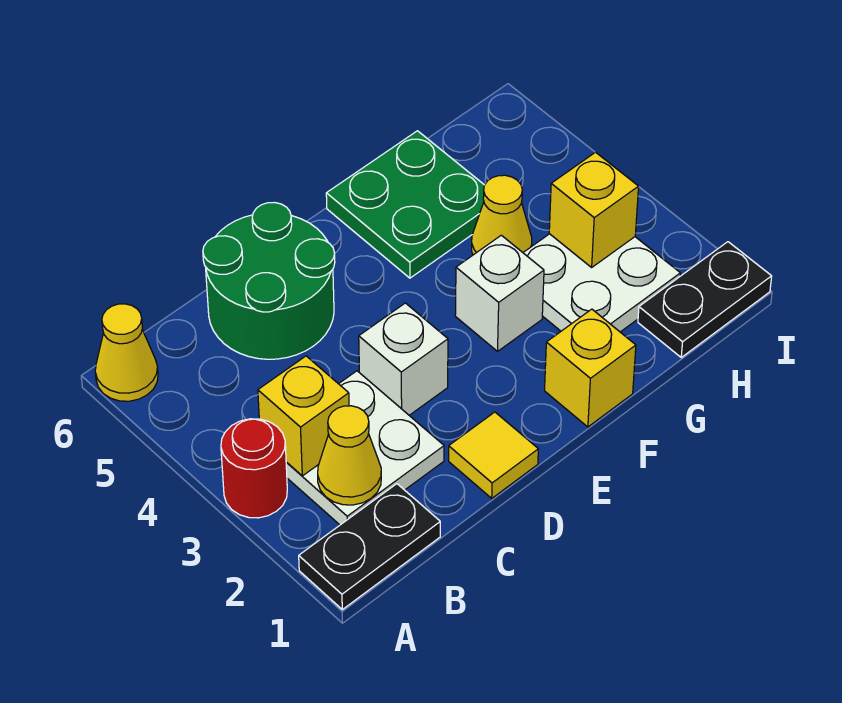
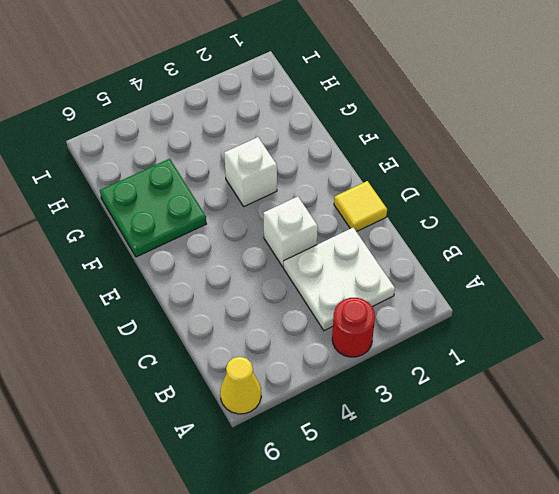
none -> black plate A1:B1 level 1
none -> green round brick C5:D6 level 1
none -> yellow brick F1 level 1

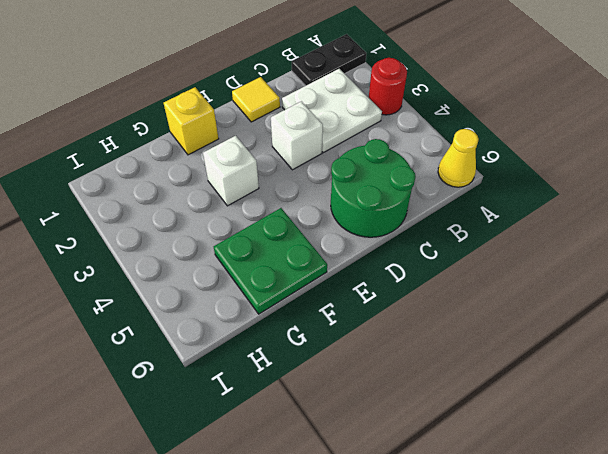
none -> white plate G2:H3 level 1
none -> yellow cone G4 level 1
none -> black plate H1:I1 level 1

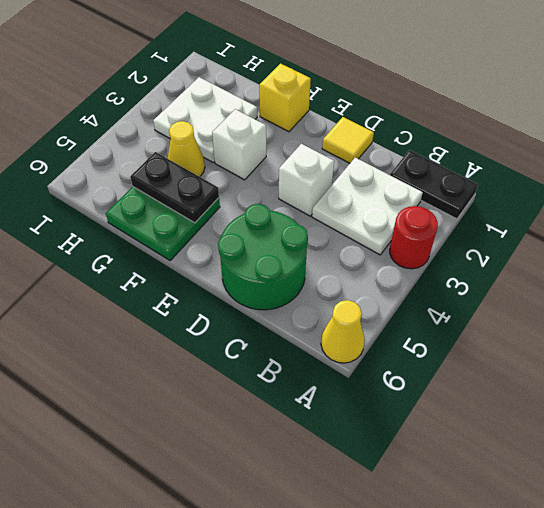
black plate F5:G5 level 2 -> black plate H1:I1 level 1
none -> yellow cone B2 level 2
none -> yellow brick B3 level 2
none -> yellow brick H3 level 2

